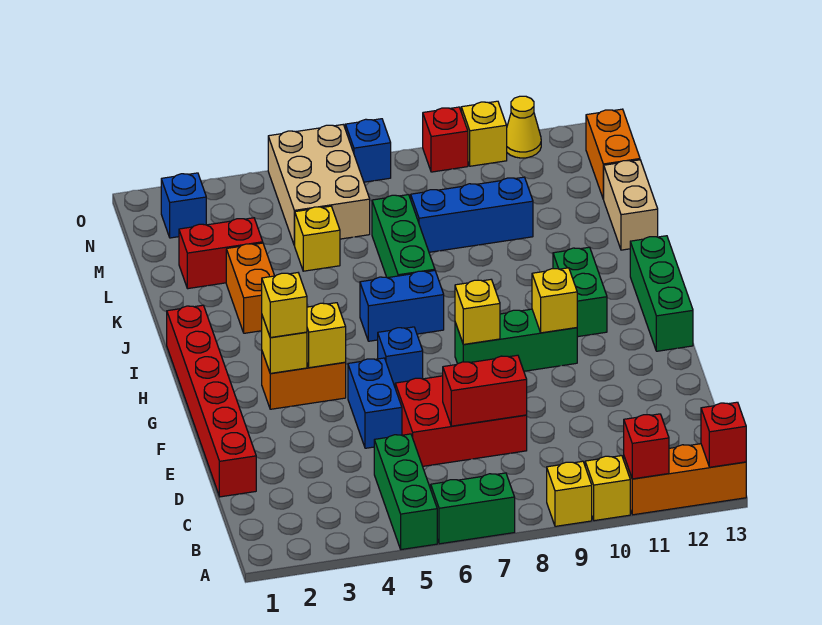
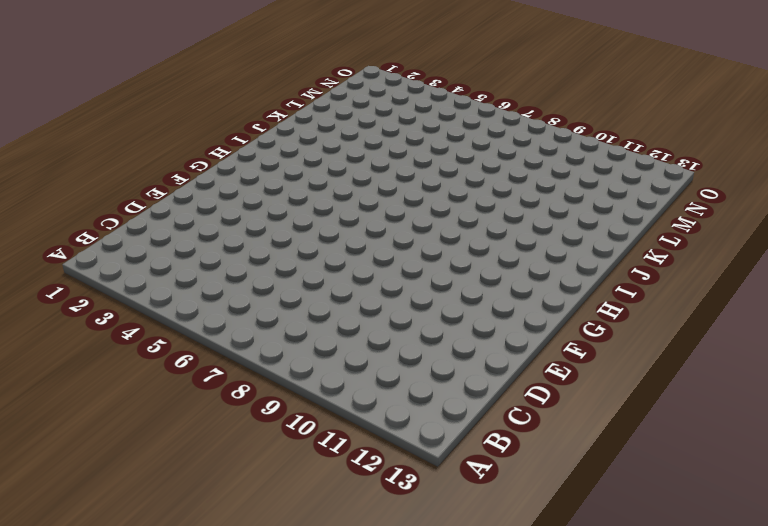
none -> green brick A5:C5 level 1
none -> green brick A6:A7 level 1
none -> yellow brick A9 level 1
none -> yellow brick A10 level 1

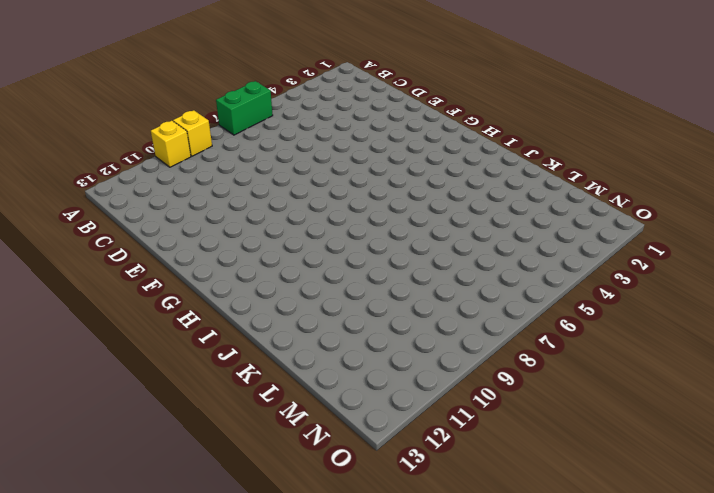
none -> green brick A5:C5 level 1
none -> orange brick A11:A13 level 1
none -> red brick D1:I1 level 1
none -> red brick D6:E8 level 1

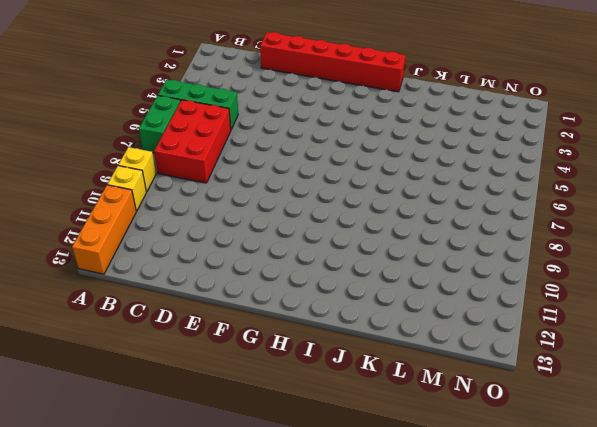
red brick B6:C8 level 1 -> red brick D6:E8 level 1
none -> blue brick E5:F5 level 1
none -> orange brick G3:G4 level 1
none -> blue brick G6 level 1
none -> green brick G8:G10 level 1

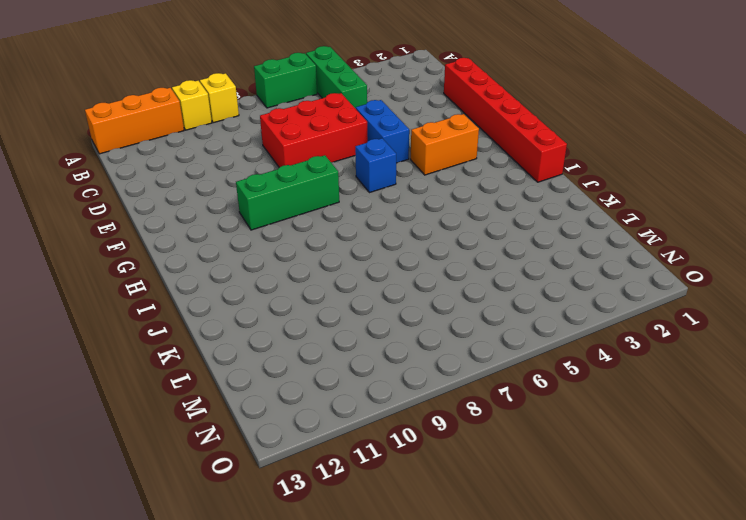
none -> green brick G13:I13 level 1
none -> green brick H11:I11 level 1
none -> blue brick I6:I7 level 1
none -> orange brick J3:K3 level 1

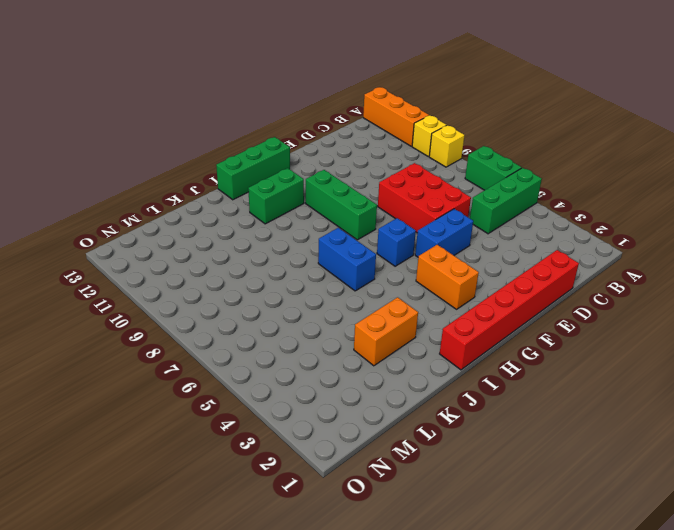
none -> green brick J7:L7 level 1
none -> tan brick K13:L13 level 1
none -> red brick L2:L3 level 1
none -> yellow brick L5 level 1

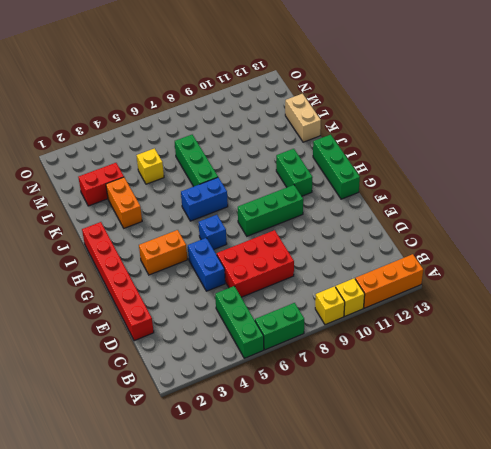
none -> blue brick L8:L10 level 1
none -> tan brick M5:O6 level 1
none -> orange brick M13:N13 level 1
none -> blue brick N2 level 1

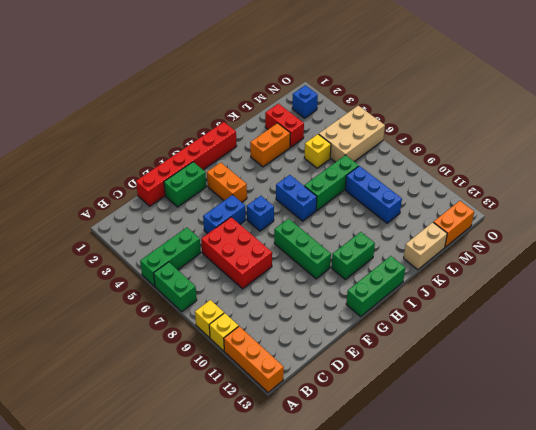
green brick E2:F2 level 1 -> none
none -> blue brick O7 level 1
none -> red brick O9 level 1
none -> yellow brick O10 level 1
none -> yellow cone O11 level 1

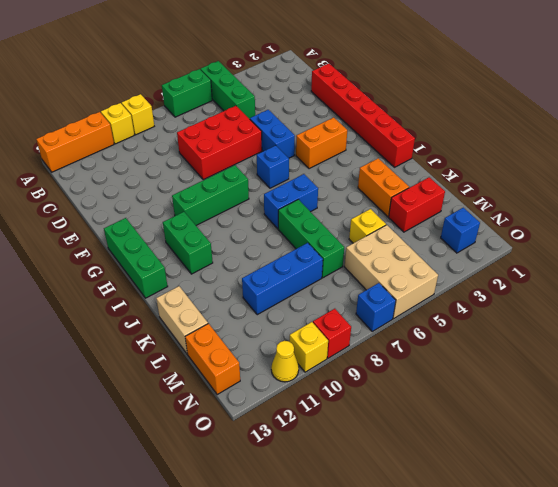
none -> red brick A11 level 2
none -> red brick A13 level 2
none -> red brick D7:D8 level 2
none -> yellow brick G3 level 2

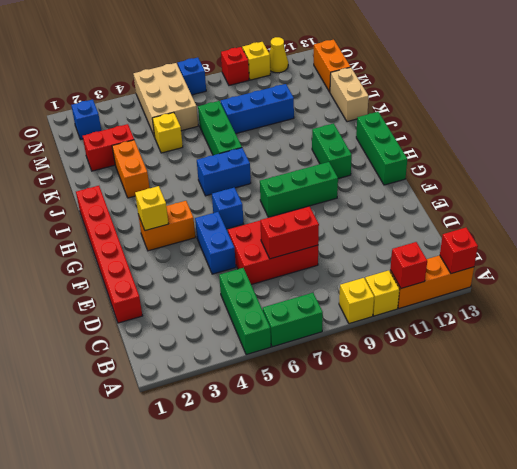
none -> yellow brick G4 level 2
none -> yellow brick G8 level 2
none -> yellow brick G10 level 2
none -> yellow brick G3 level 3

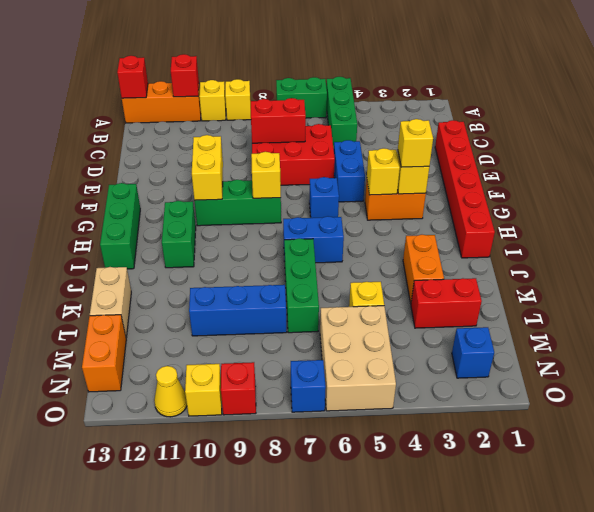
yellow brick F10:G10 level 2 -> yellow brick G10 level 2

